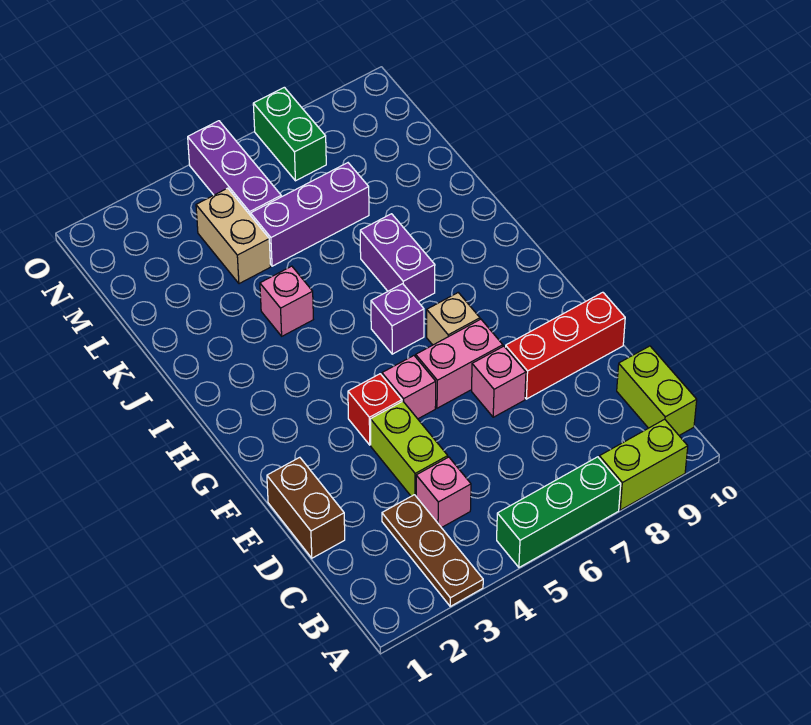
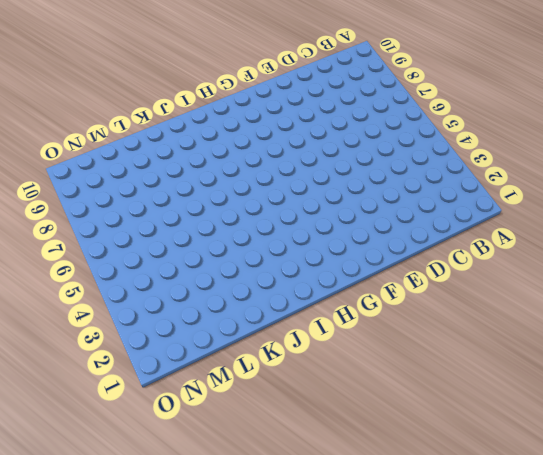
none -> brown plate A3:C3 level 1
none -> green brick A5:A7 level 1
none -> lime brick A8:A9 level 1

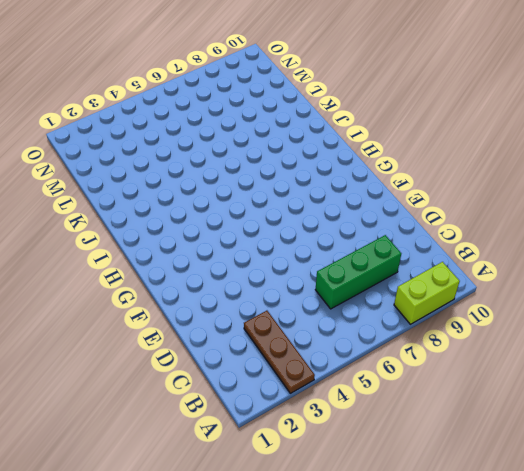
green brick C6:C8 level 1 -> green brick A5:A7 level 1
none -> lime brick B10:C10 level 1
none -> pink brick C4 level 1
none -> brown brick D1:E1 level 1

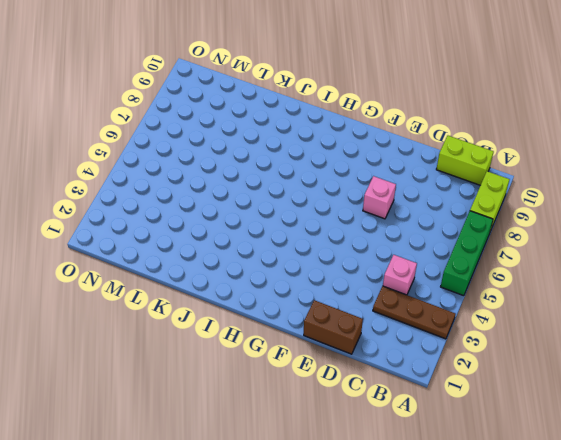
none -> lime brick D4:E4 level 1
none -> red brick E8:E10 level 1
none -> red brick F4 level 1

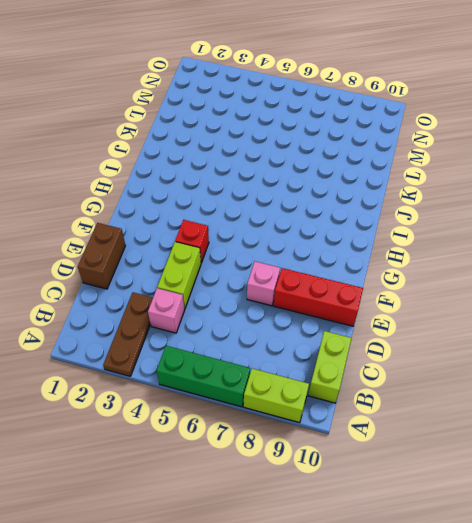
none -> pink brick F5 level 1
none -> pink brick F6:F7 level 1
none -> tan brick G7 level 1

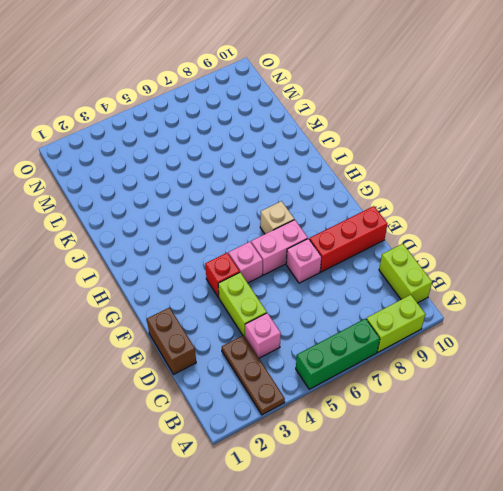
none -> purple brick H6 level 1
none -> purple brick I7:J7 level 1
none -> pink brick J4 level 1

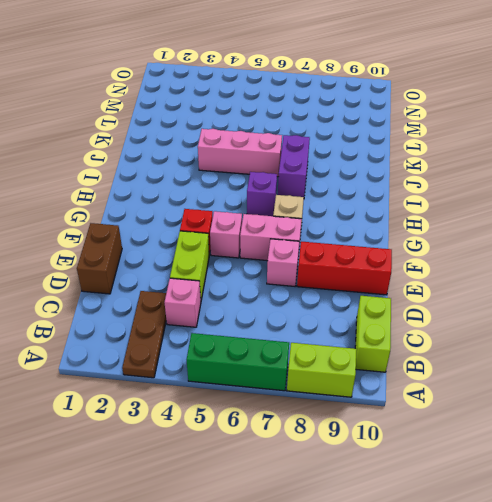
pink brick J4:J6 level 1 -> pink brick J4 level 1
none -> tan brick L4:M4 level 1
none -> purple brick L5:L7 level 1
none -> purple brick M5:O5 level 1

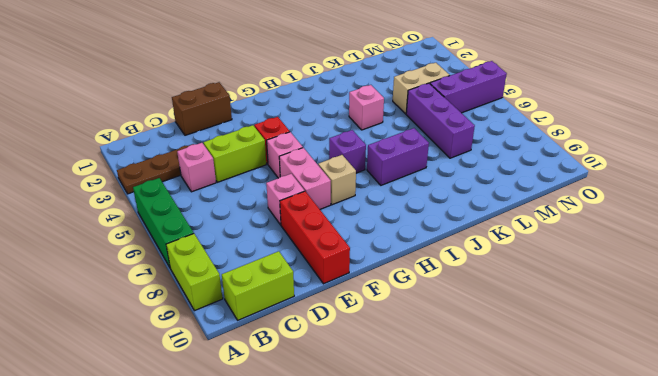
none -> green brick N7:O7 level 1

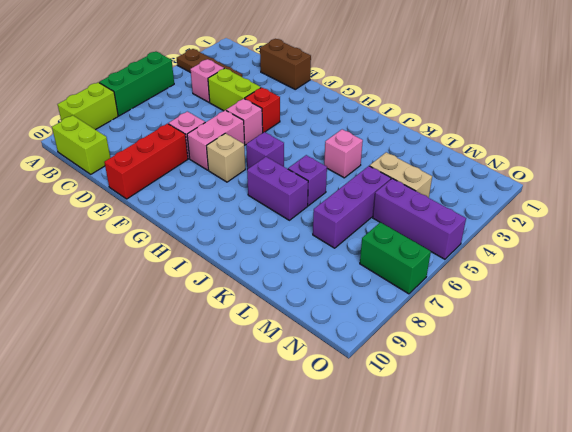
purple brick J6 level 1 -> none

